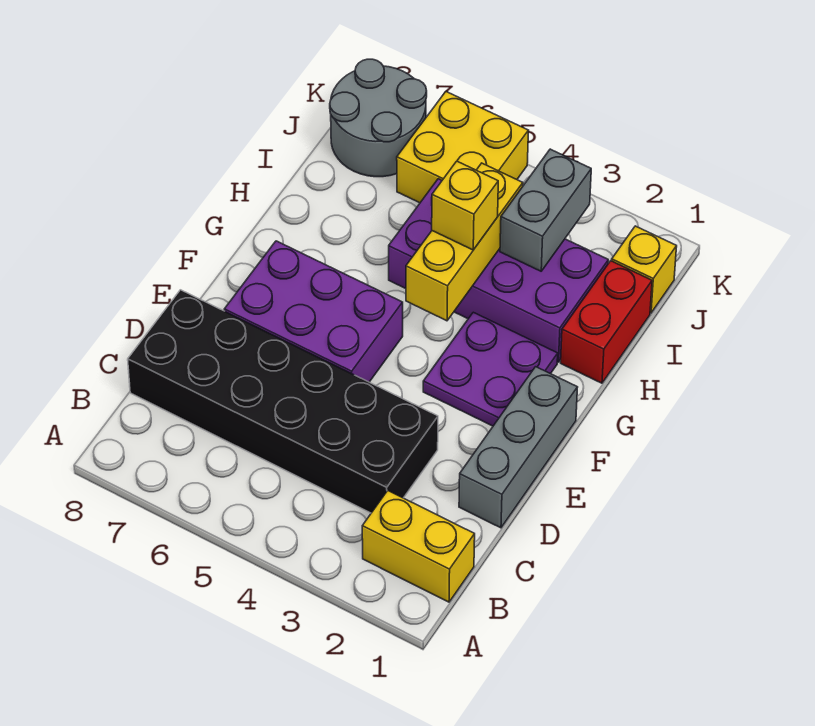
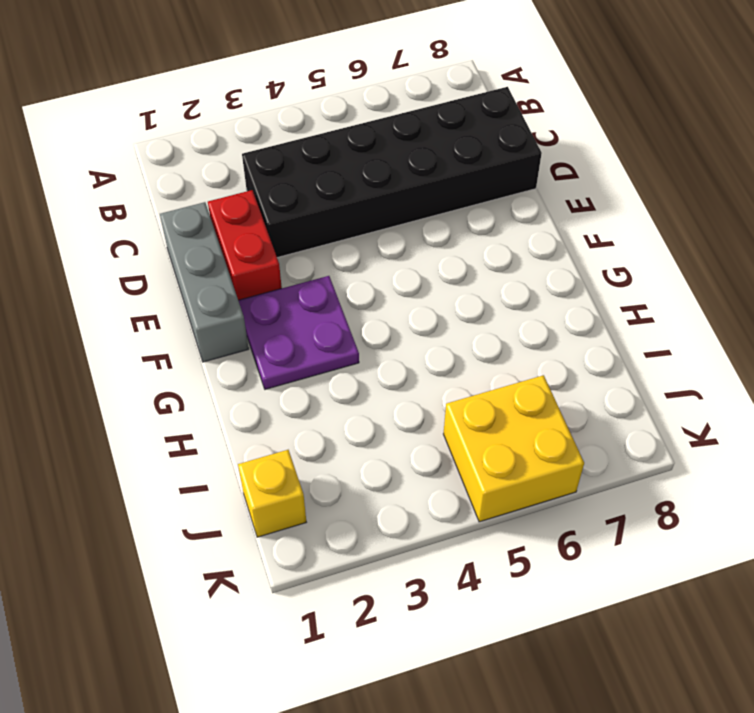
red brick D2:E2 level 1 -> red brick H1:I1 level 1
none -> yellow brick B1:B2 level 1
none -> purple brick E5:F7 level 1
none -> purple brick H2:I5 level 1

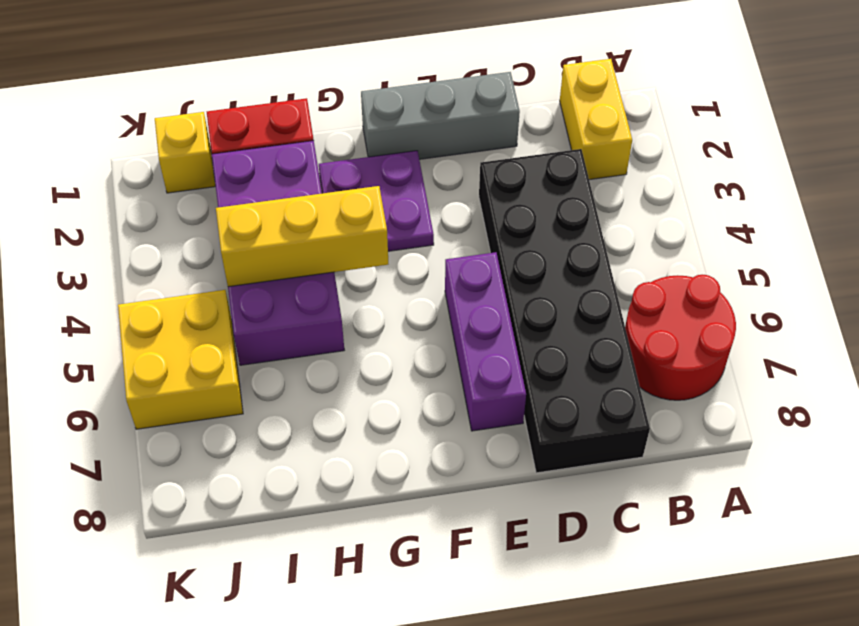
red round brick A6:B7 level 1 -> none
purple brick E5:E7 level 1 -> purple brick E5:F7 level 1
none -> grey round brick J7:K8 level 1
none -> grey brick I3:J3 level 2
none -> yellow brick H4 level 3

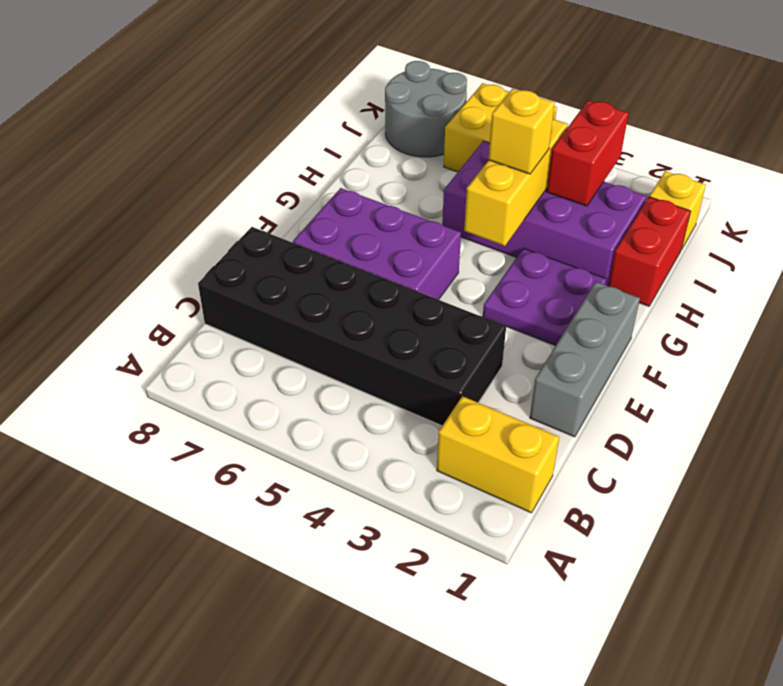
red brick I3:J3 level 2 -> grey brick I3:J3 level 2

